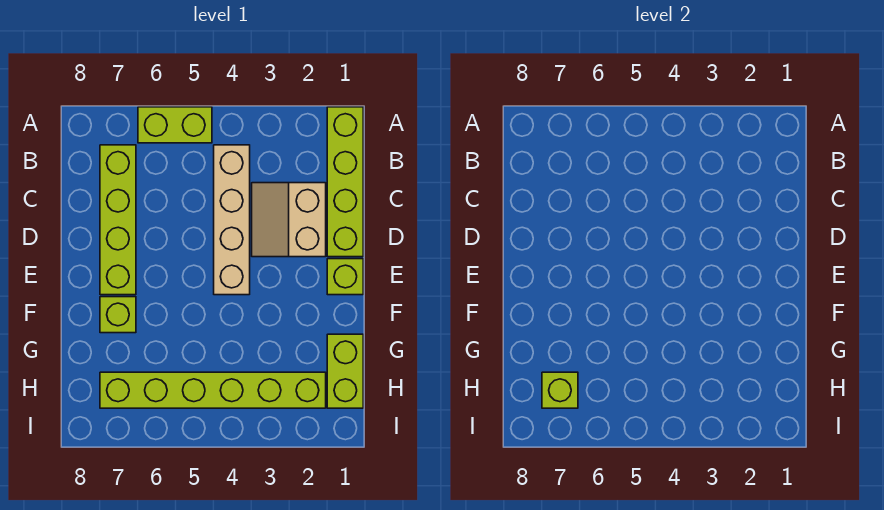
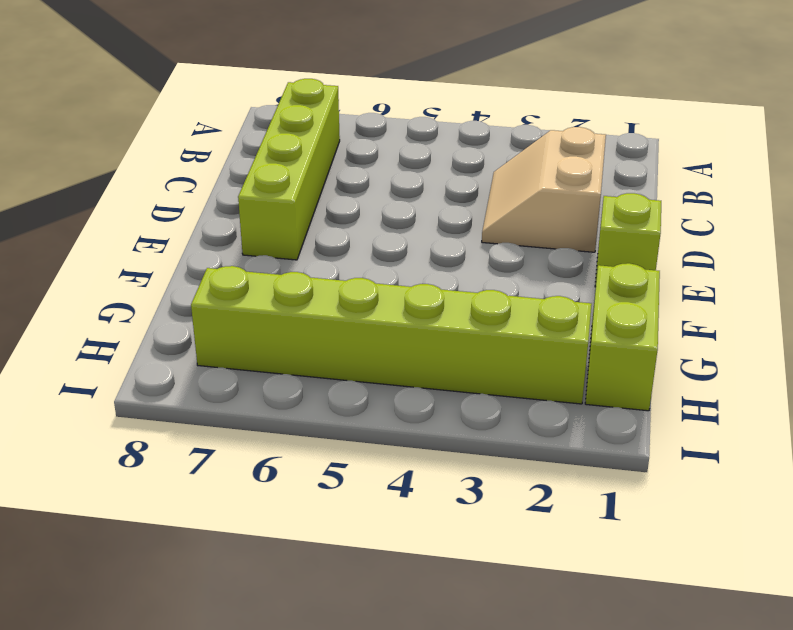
none -> lime brick A1:D1 level 1
none -> lime brick A5:A6 level 1

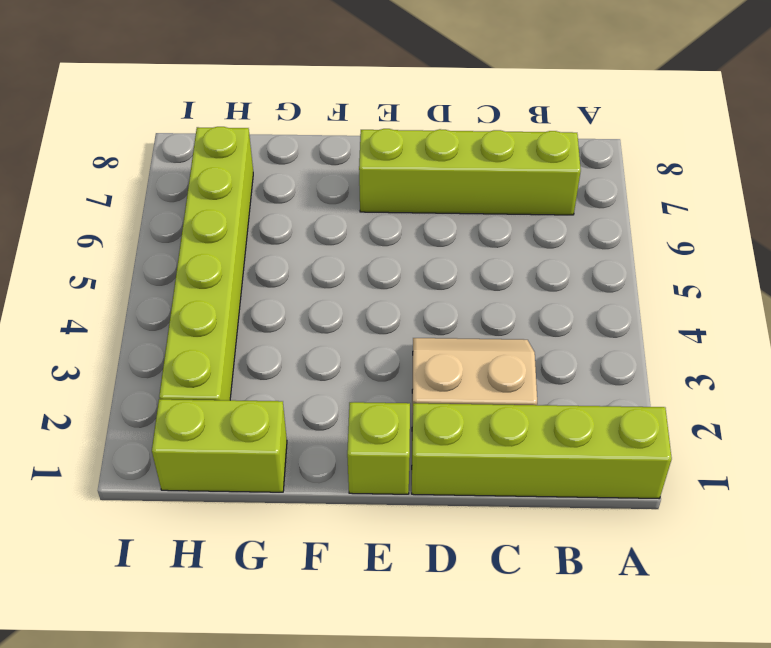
none -> lime brick A5:A6 level 1
none -> tan brick B4:E4 level 1

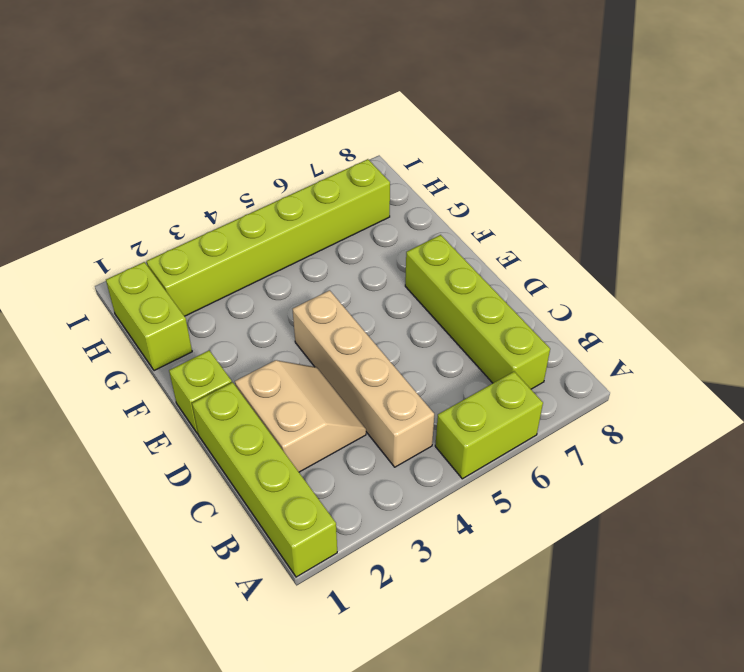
none -> lime brick F7 level 1
none -> lime brick H7 level 2

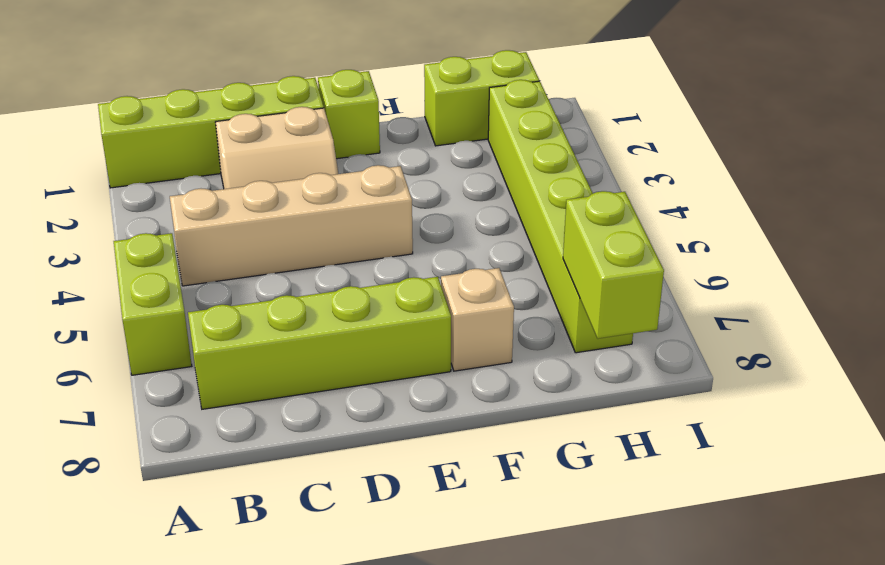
tan brick F7 level 1 -> lime brick F7 level 1
lime brick H7:H8 level 2 -> lime brick H7 level 2

